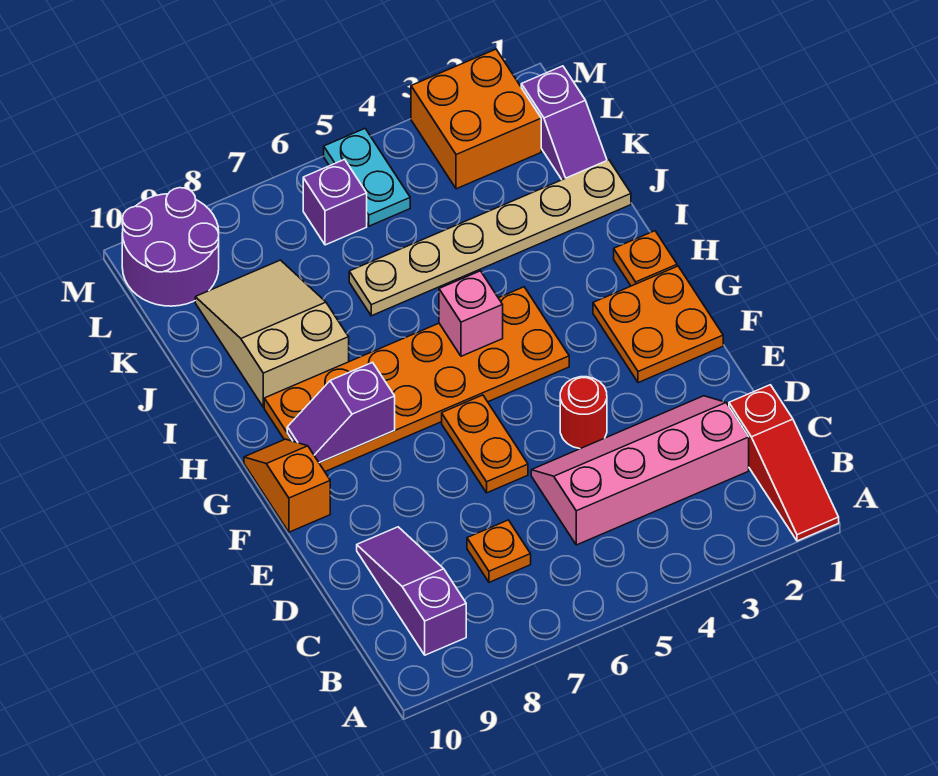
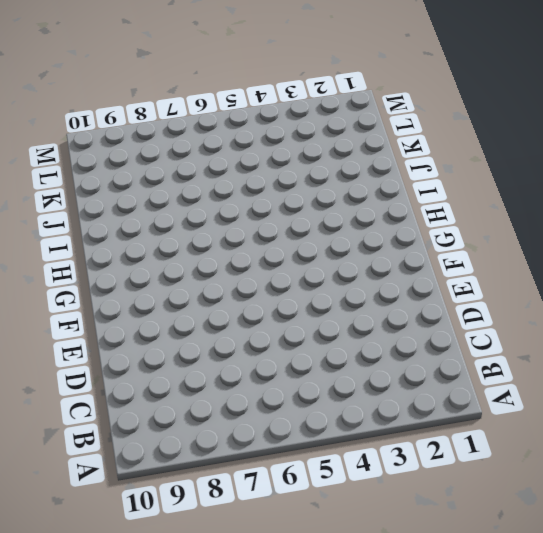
none -> red slope A1:C1 level 1 top C
none -> purple slope B9:D9 level 1 top B
none -> pink slope C2:D5 level 1 top C

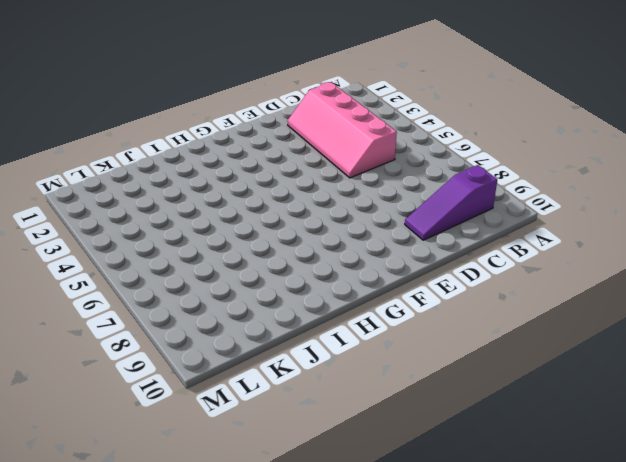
none -> red slope A1:C1 level 1 top C
none -> orange plate C7 level 1
none -> red round brick E4 level 1

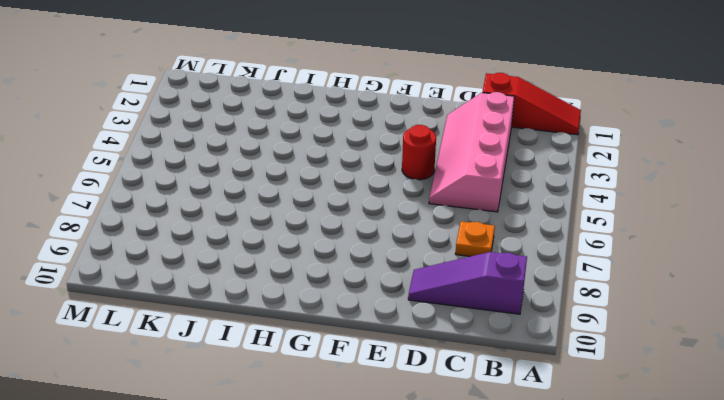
none -> orange plate E6:F6 level 1
none -> orange plate F1:G2 level 1
none -> orange slope F10:G10 level 1 top F

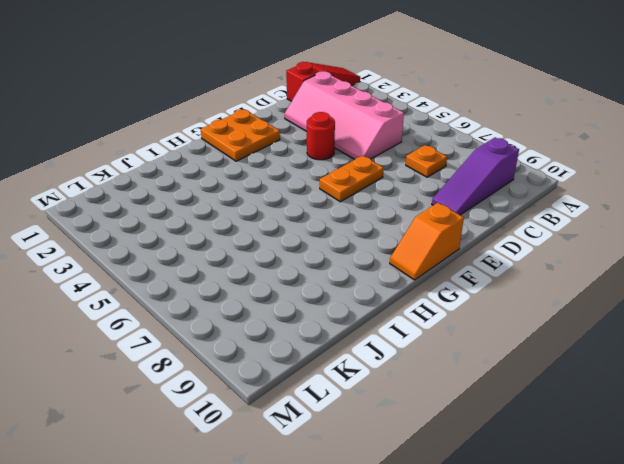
none -> orange plate G4:H9 level 1
none -> orange plate H1 level 1
none -> tan slope I8:K9 level 1 top I

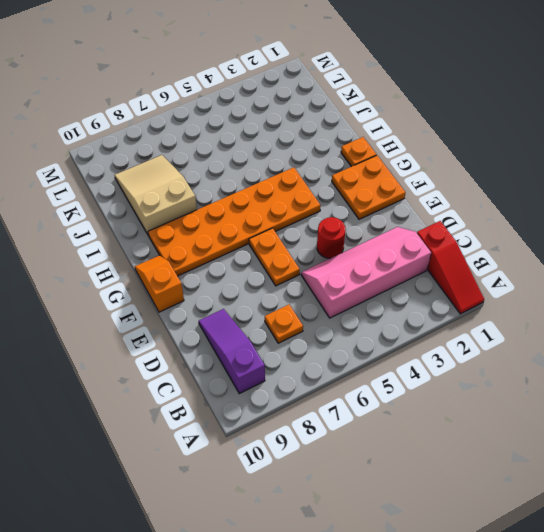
none -> tan plate J1:J6 level 1
none -> purple slope K1:L1 level 1 top L
none -> orange brick L2:M3 level 1

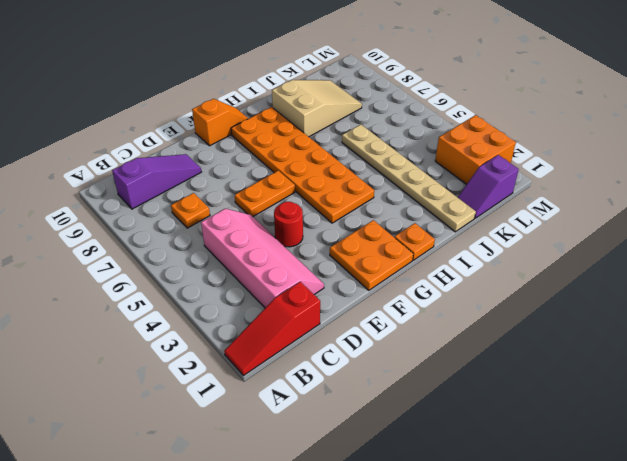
none -> cyan plate L5:M5 level 1
none -> purple brick L6 level 1
none -> purple round brick L9:M10 level 1

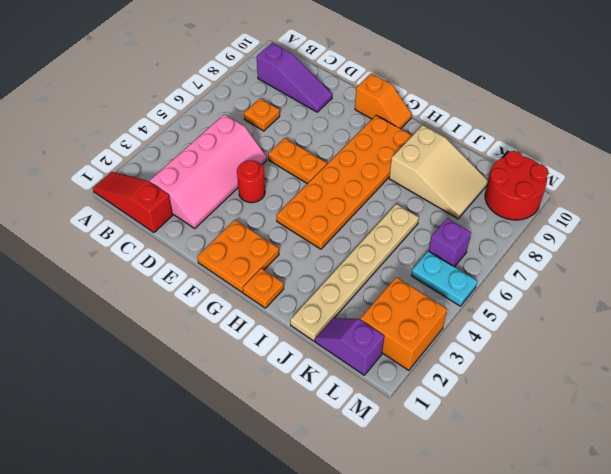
red round brick L9:M10 level 1 -> purple round brick L9:M10 level 1
none -> purple slope G8:G9 level 2 top 8
none -> pink brick H5 level 2

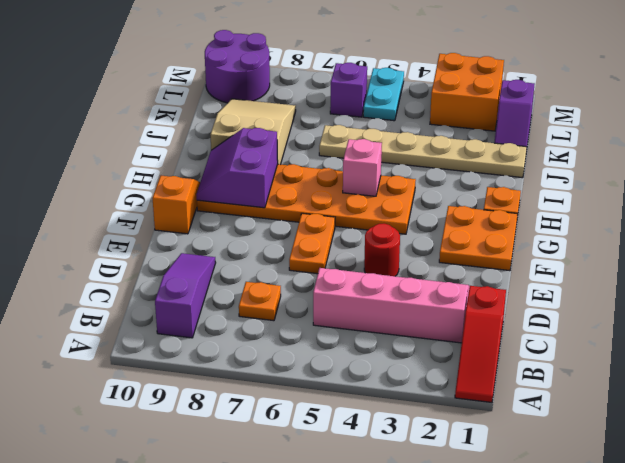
purple slope G8:H9 level 2 top 8 -> purple slope G8:G9 level 2 top 8

